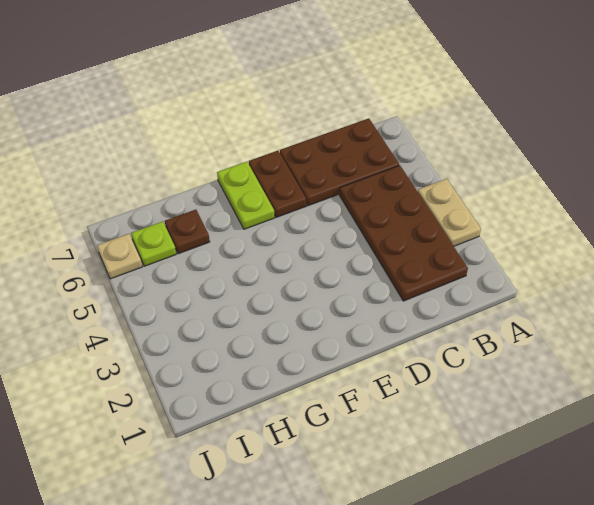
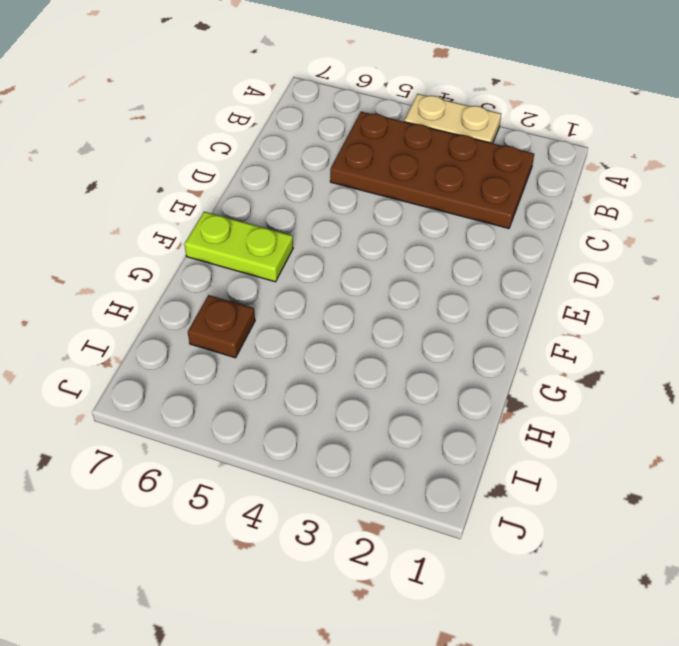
none -> brown plate B6:D7 level 1
none -> brown plate E6:E7 level 1

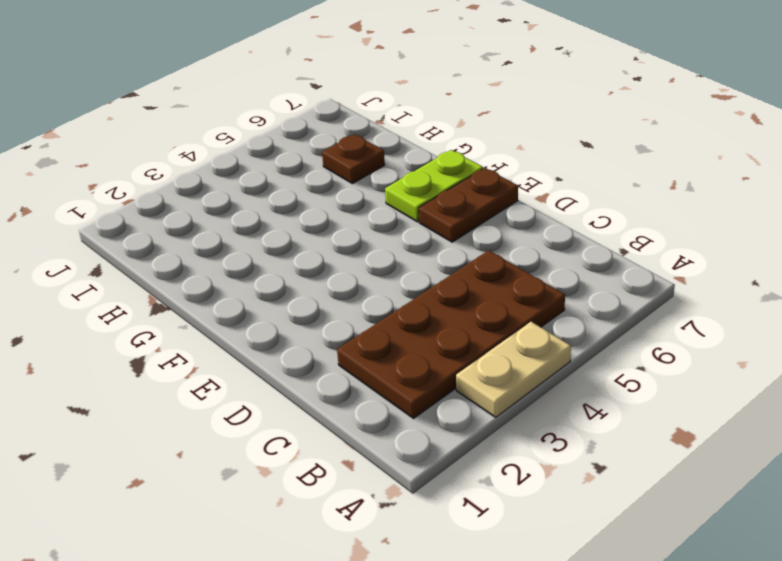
none -> brown plate B6:D7 level 1
none -> lime plate I6 level 1

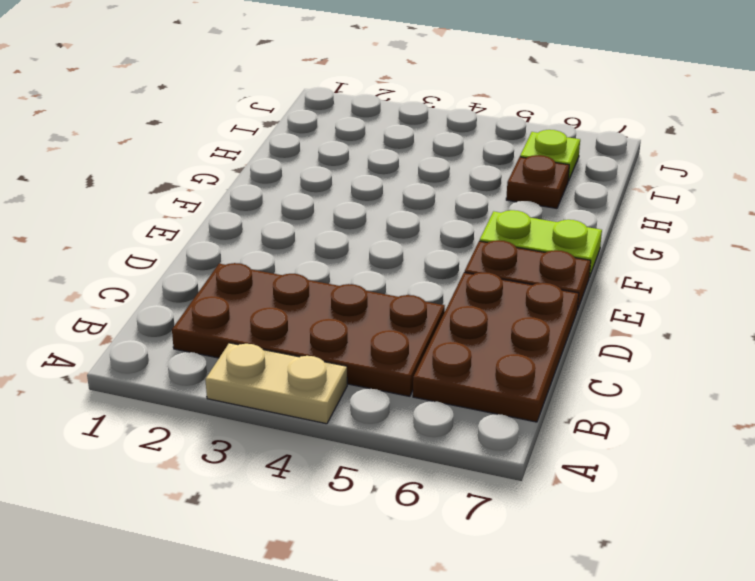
none -> tan plate J6 level 1

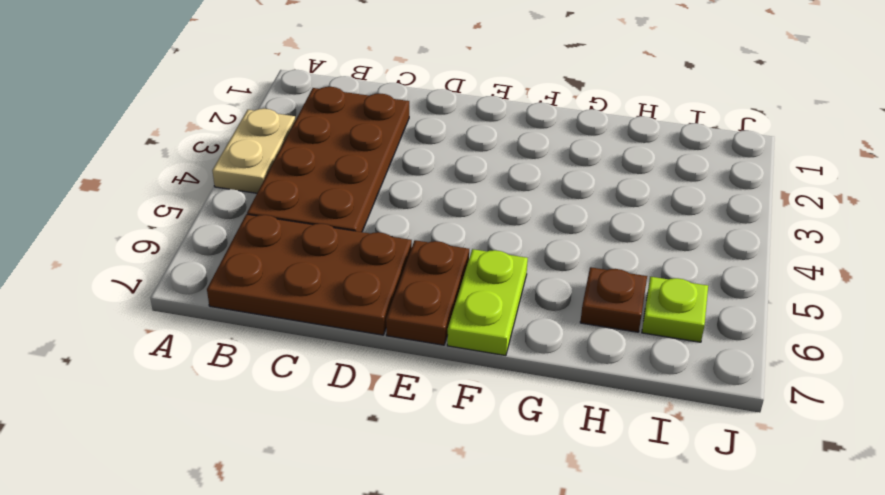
none -> tan plate J6 level 1

